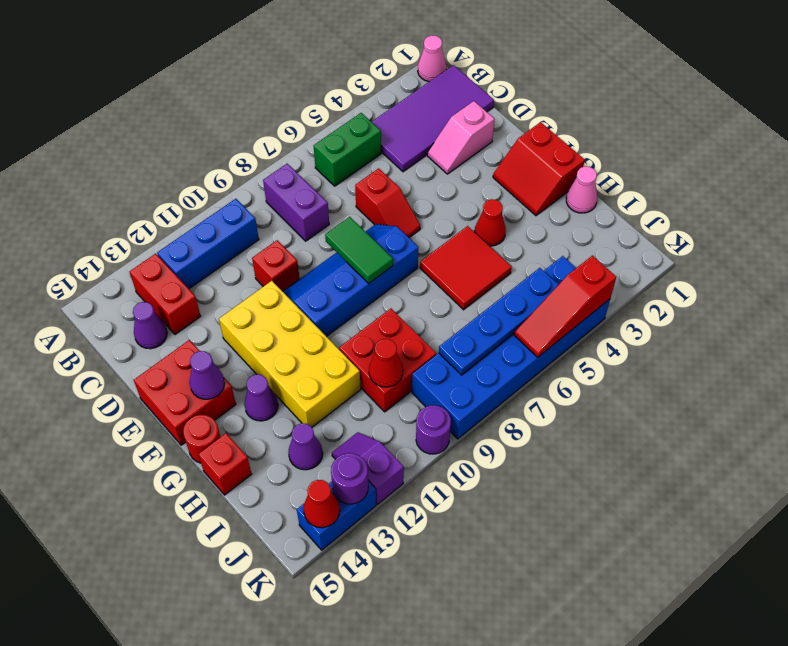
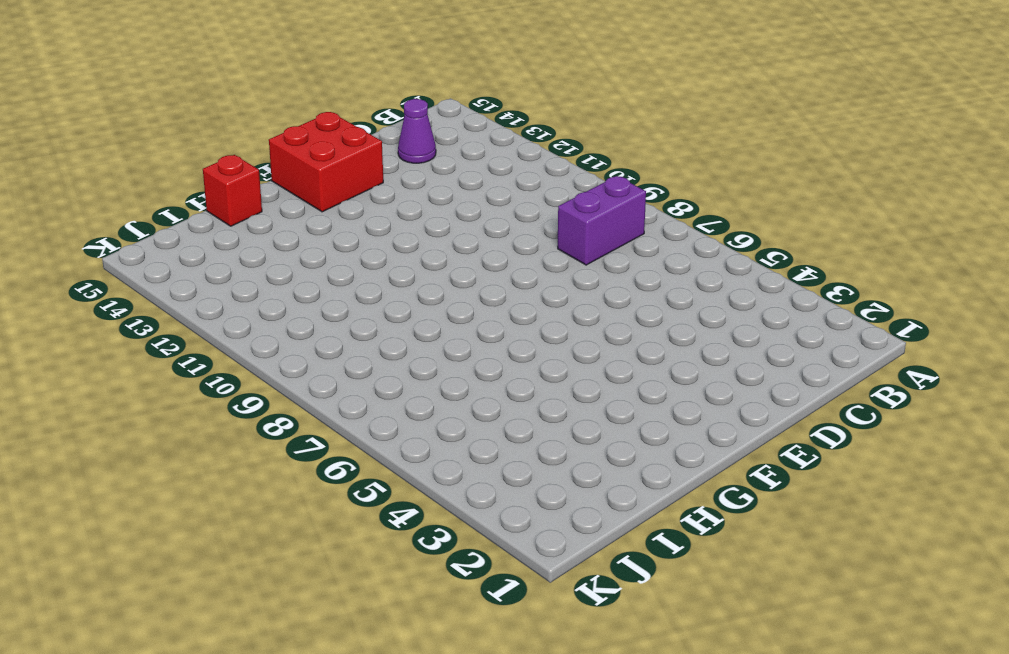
none -> pink cone A1 level 1
none -> purple tile B1:C4 level 1
none -> green brick B5:B6 level 1
none -> blue brick B10:B12 level 1

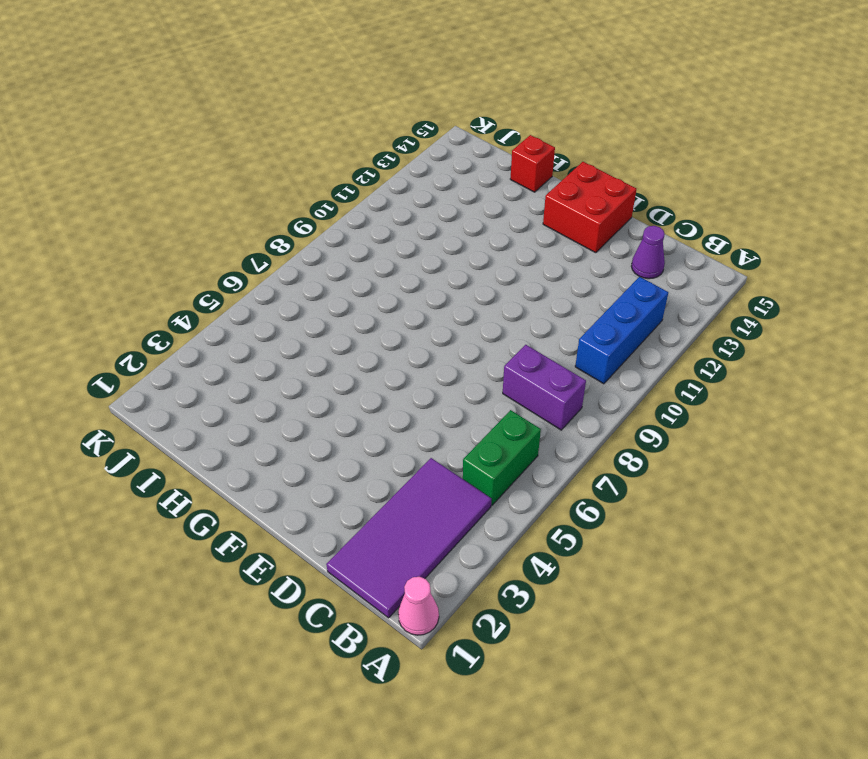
none -> red brick B13:C13 level 1
none -> pink slope D2:D3 level 1 top 2
none -> red slope D6:E6 level 1 top D
none -> red brick D10 level 1

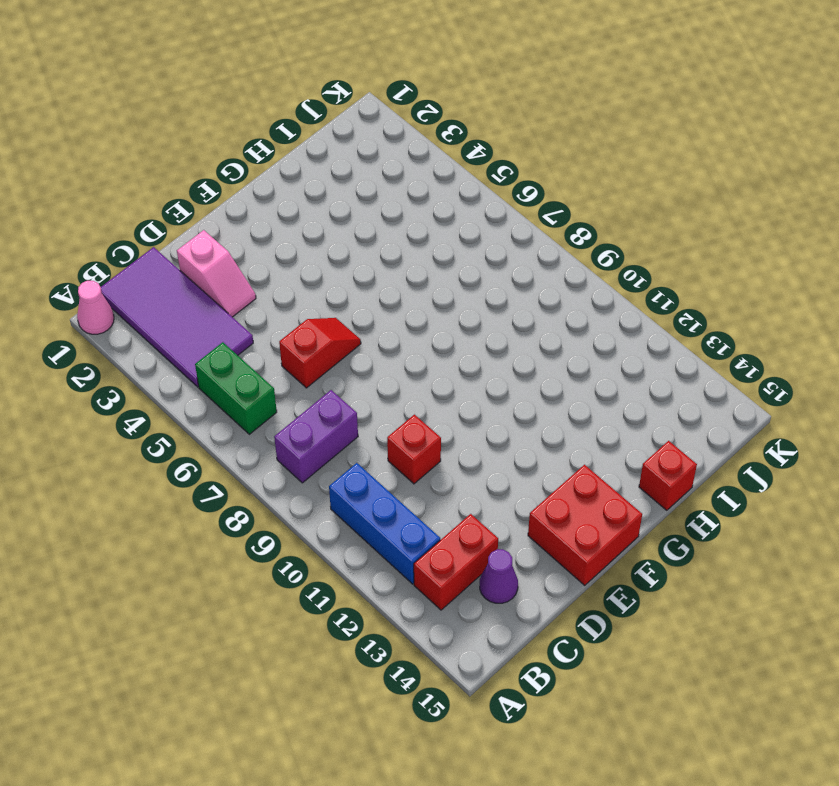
none -> blue slope E7:F10 level 1 top F
none -> yellow brick E11:H12 level 1
none -> red slope F1:G2 level 1 top 1
none -> red cone G4 level 1

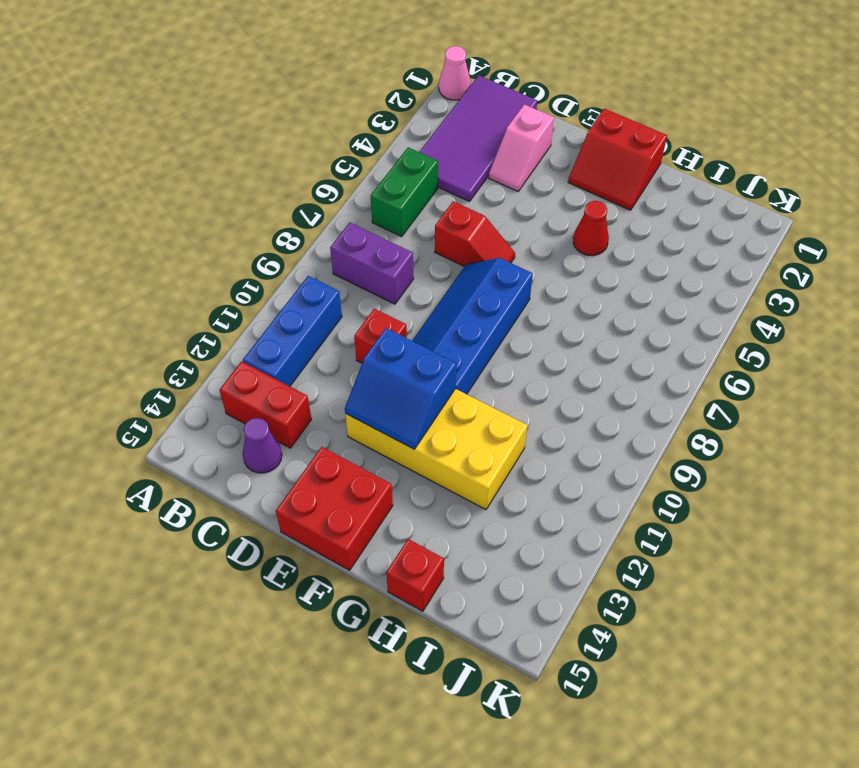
blue slope E11:F12 level 2 top 11 -> none
none -> red tile G5:H6 level 1
none -> purple cone G13 level 1
none -> red round brick G15 level 1
none -> pink cone H1 level 1

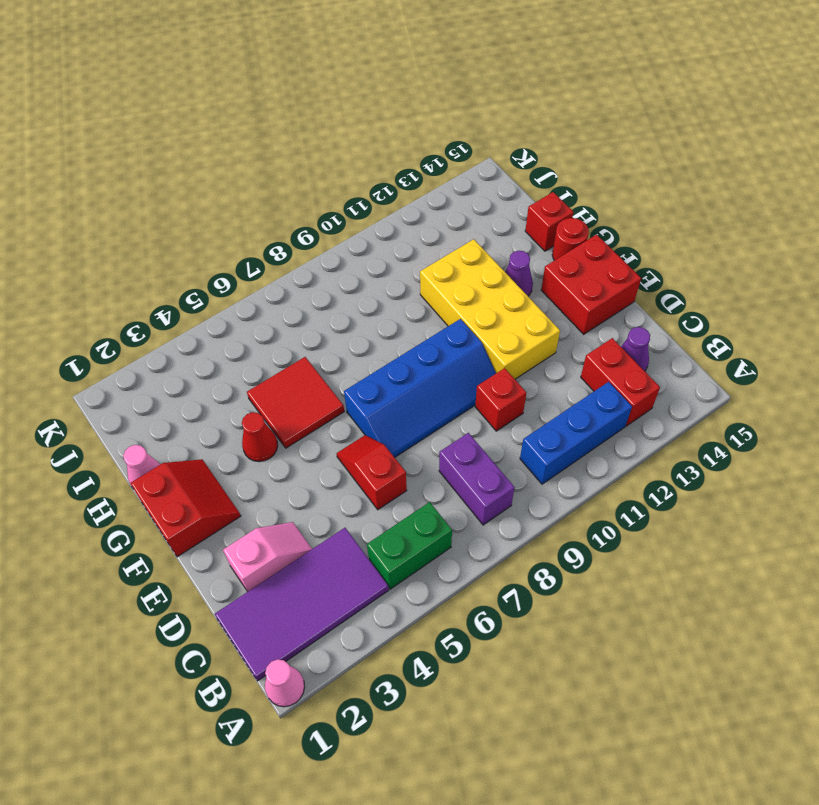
none -> red brick H9:I10 level 1
none -> purple cone I13 level 1
none -> blue brick J4:K9 level 1
none -> purple slope J12:K12 level 1 top K

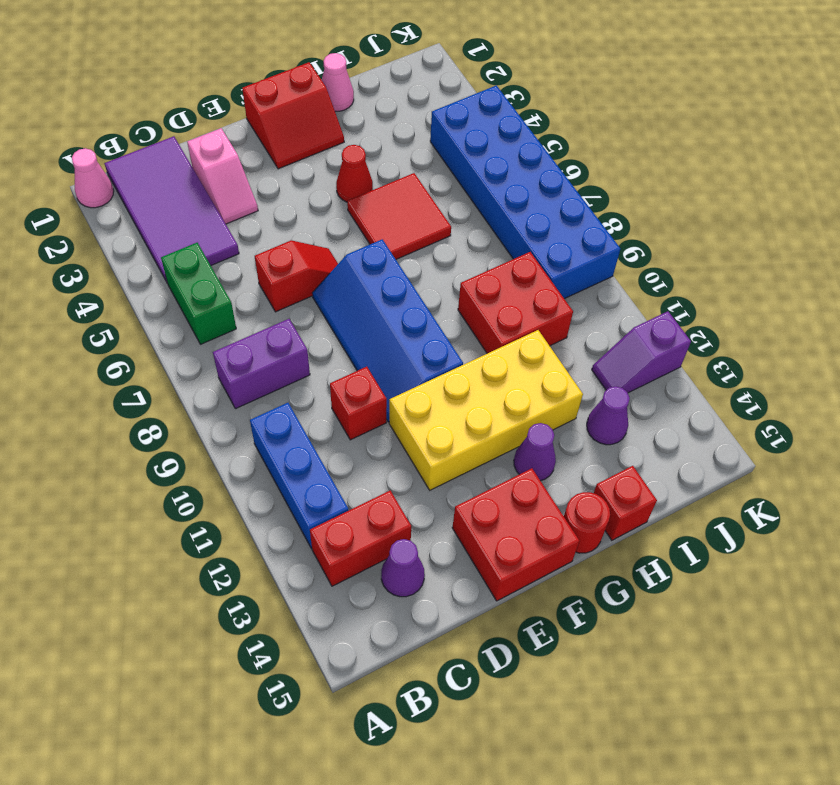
none -> purple round brick K10 level 1
none -> blue brick K13:K14 level 1
none -> green tile E8:F8 level 2
none -> purple cone F14 level 2

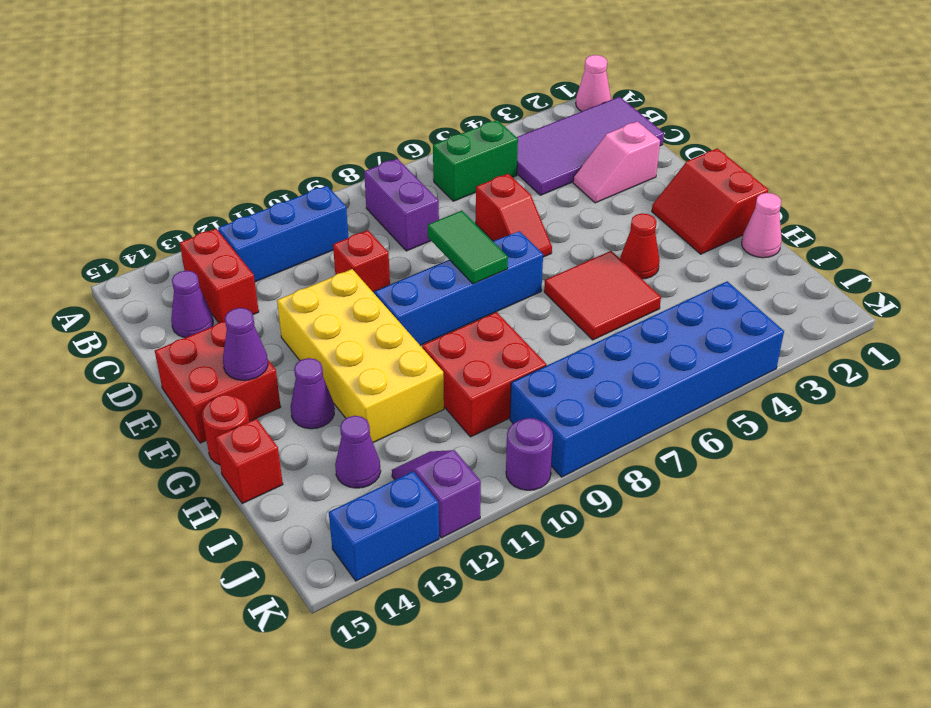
none -> red cone I10 level 2
none -> blue plate J5:J8 level 2
none -> red slope K4:K6 level 2 top 4
none -> purple round brick K13 level 2

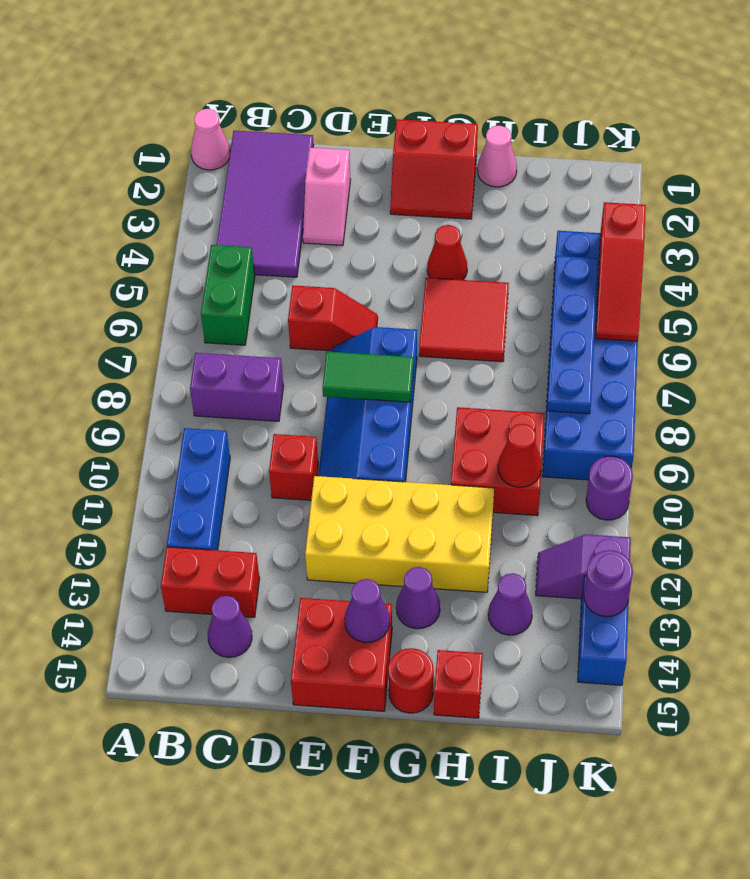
none -> red cone K14 level 2

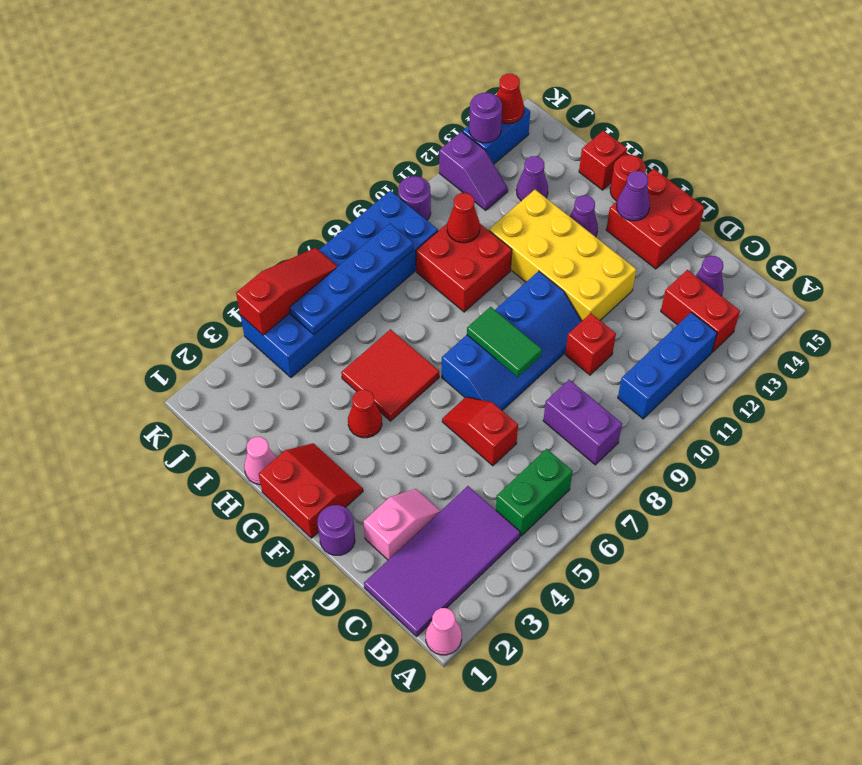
purple round brick E1 level 1 -> none

